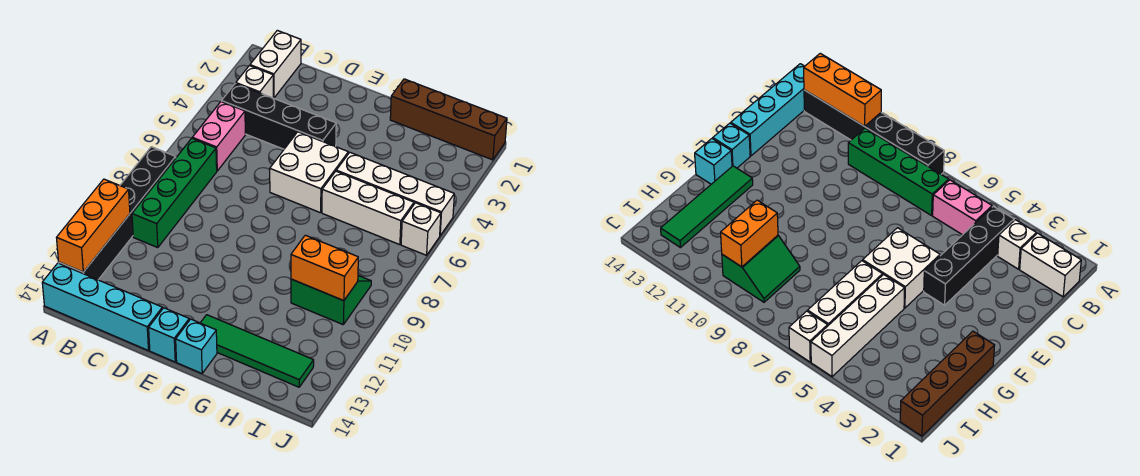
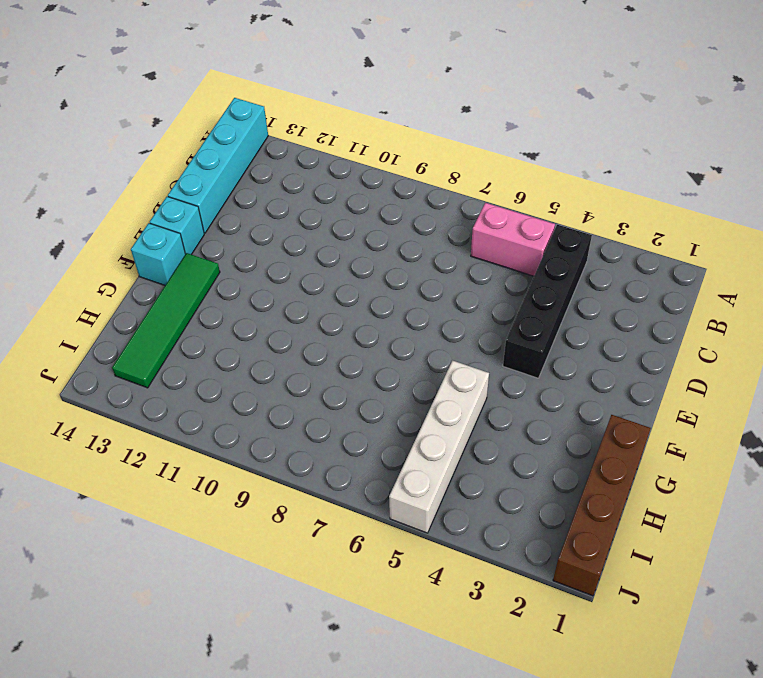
none -> black brick A8:A13 level 1
none -> white brick B1:B2 level 1
none -> white brick B3 level 1

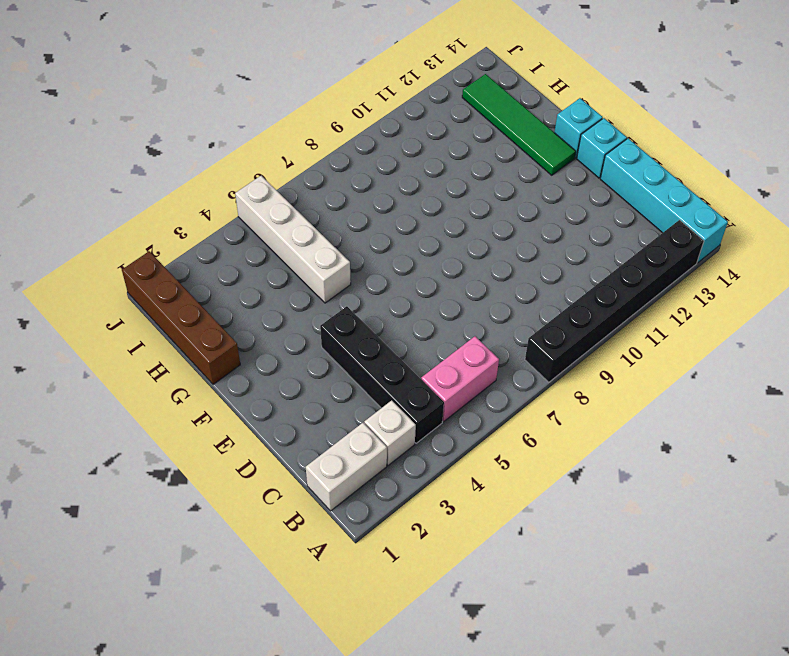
none -> green brick B7:B10 level 1
none -> white brick E5:F6 level 1
none -> white brick G6:I6 level 1

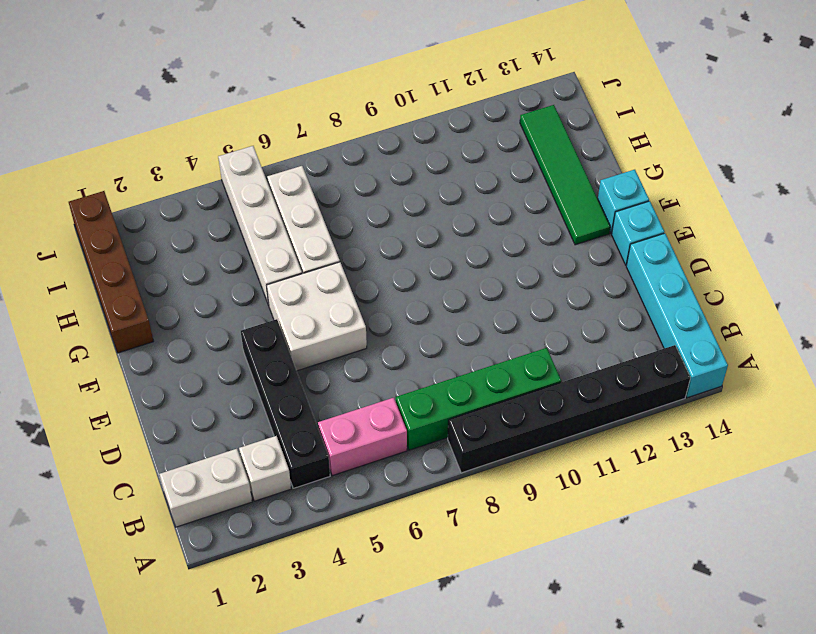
none -> green slope H9:I10 level 1 top 10
none -> white brick J6 level 1
none -> orange brick A11:A13 level 2

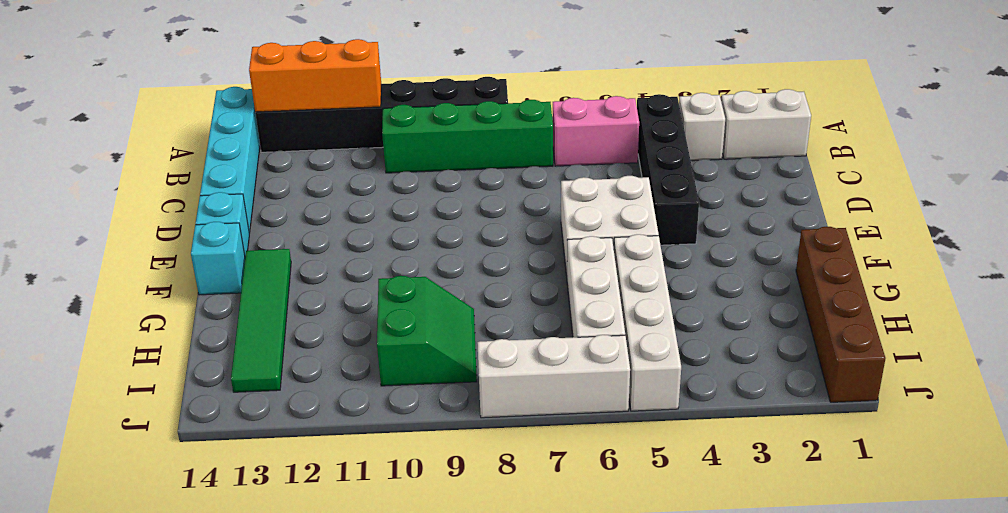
white brick J6:J8 level 1 -> white brick J6 level 1
none -> orange brick H10:I10 level 2

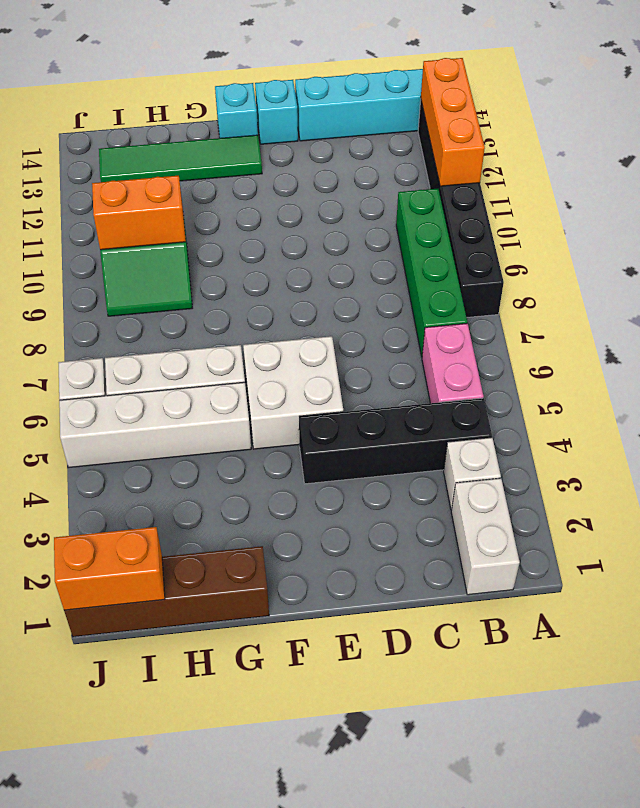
orange brick I1:J1 level 2 -> none

